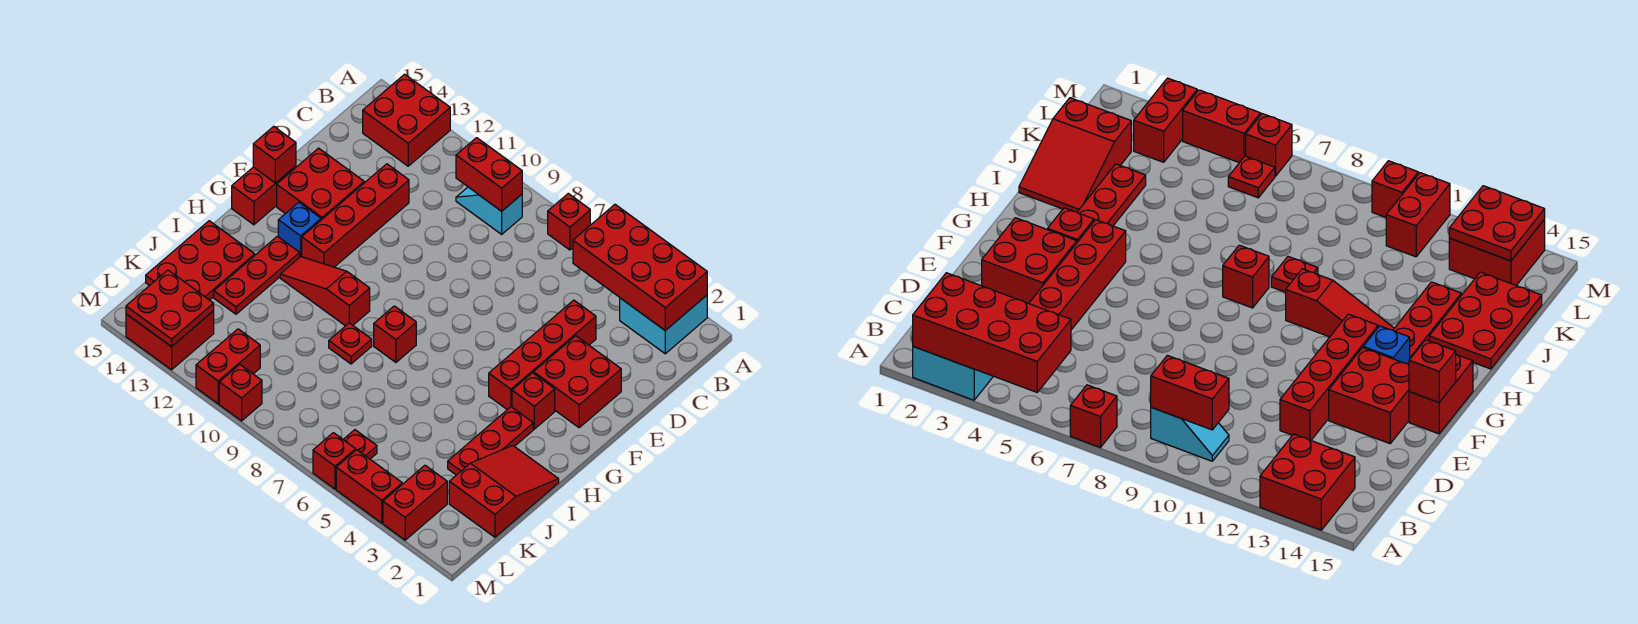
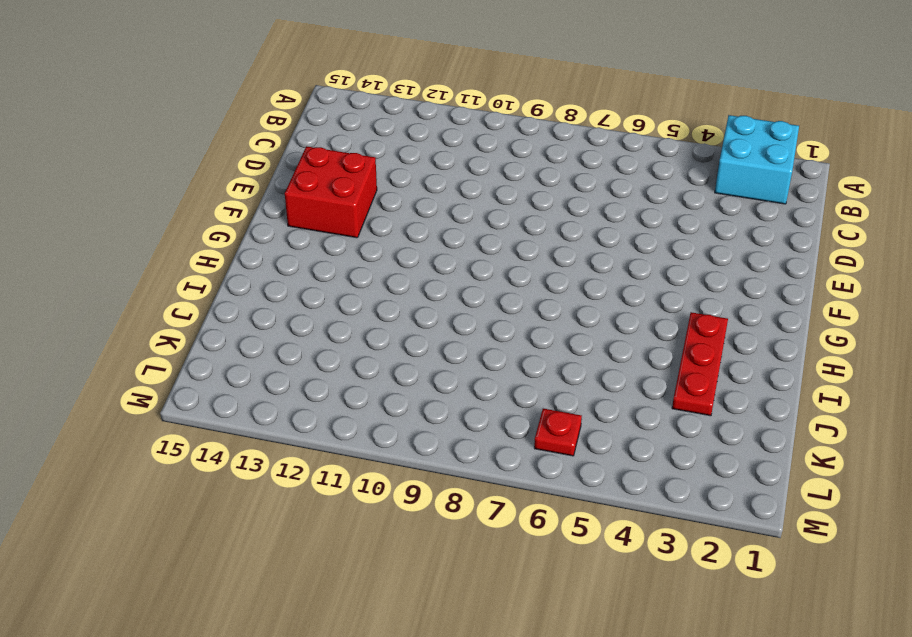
none -> red brick A7 level 1
none -> red brick A13:B14 level 1
none -> cyan slope B9:B10 level 1 top 9

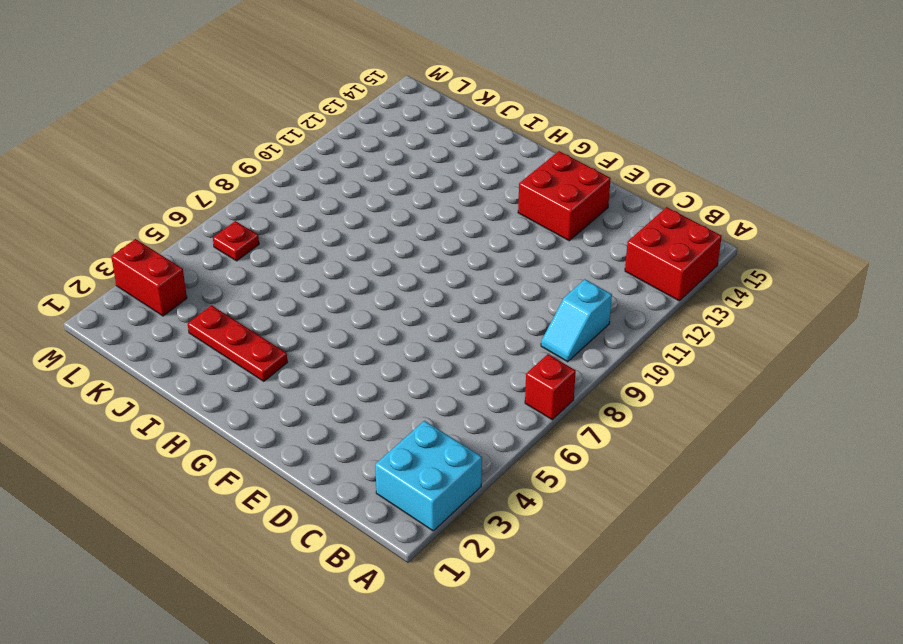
cyan slope B9:B10 level 1 top 10 -> cyan slope B9:B10 level 1 top 9
none -> red brick D4:G4 level 1
none -> red brick D12:G12 level 1
none -> red brick E2:F3 level 1

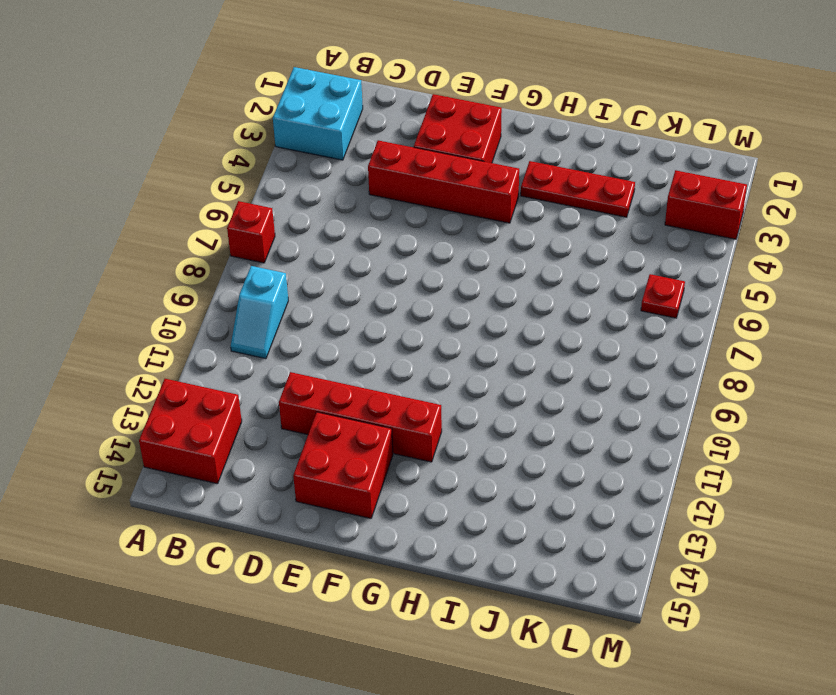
none -> red brick F15:G15 level 1
none -> red brick G3 level 1
none -> blue brick G13 level 1

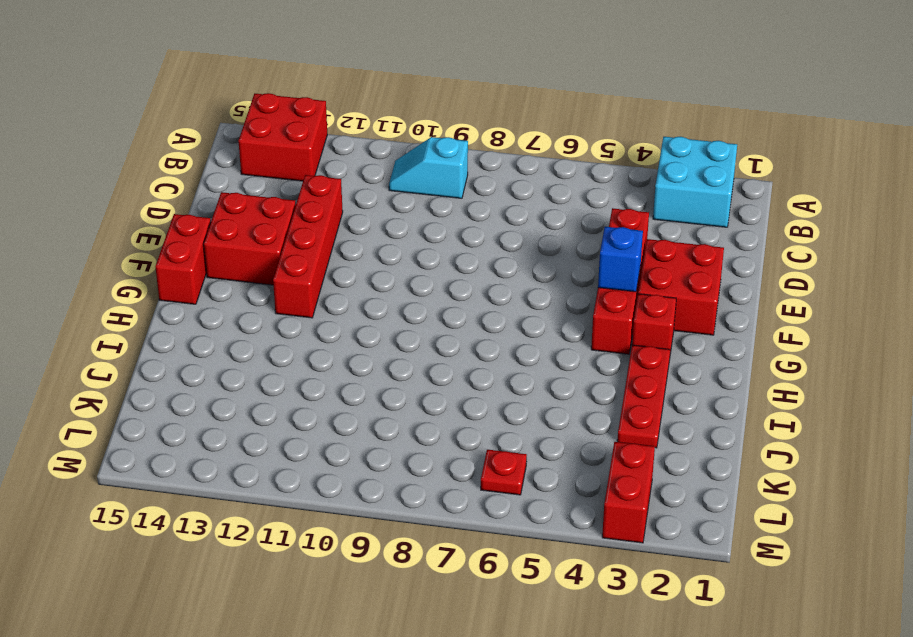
blue brick F4 level 2 -> blue brick G13 level 1
none -> red brick A7 level 1
none -> red brick H8 level 1
none -> red slope H10:H12 level 1 top 10

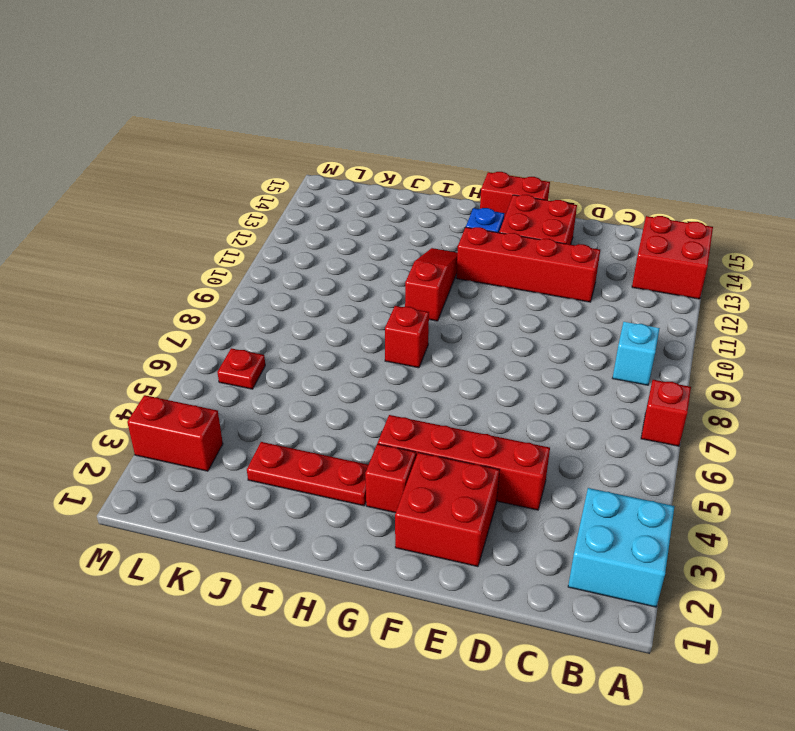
none -> red plate H13:J13 level 1
none -> red slope I1:K2 level 1 top K
none -> red plate I9 level 1

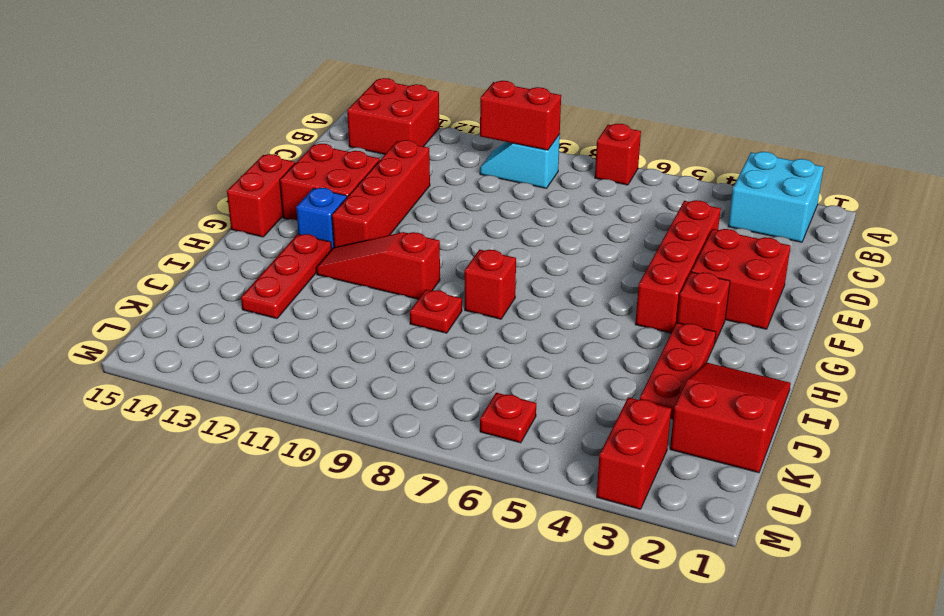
none -> red plate I14:K15 level 1
none -> red brick L11:M11 level 1
none -> red brick L13:M14 level 1

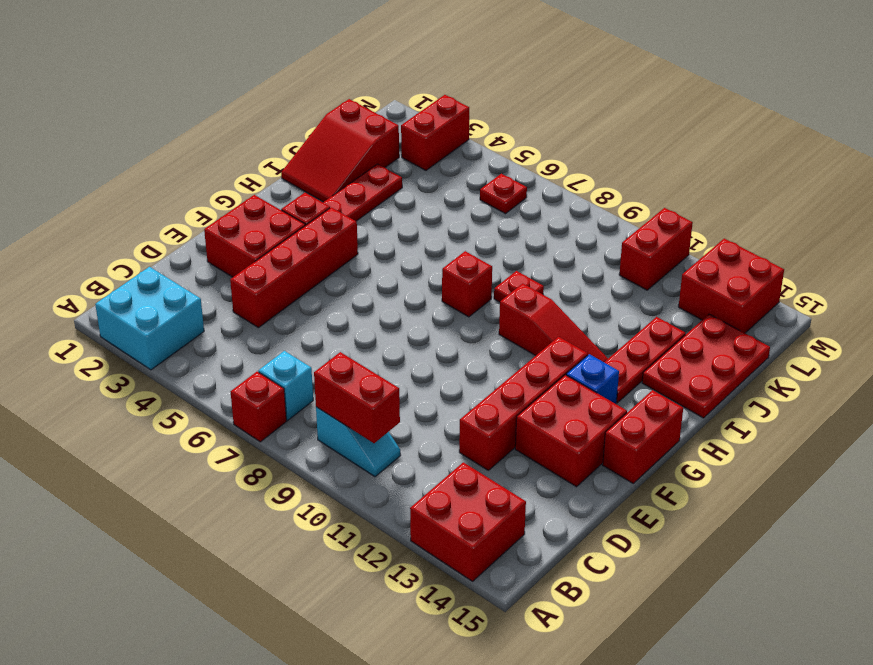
cyan brick B7 level 1 -> none
none -> red brick M4:M5 level 1
none -> red brick M6 level 1
none -> red brick M10 level 1

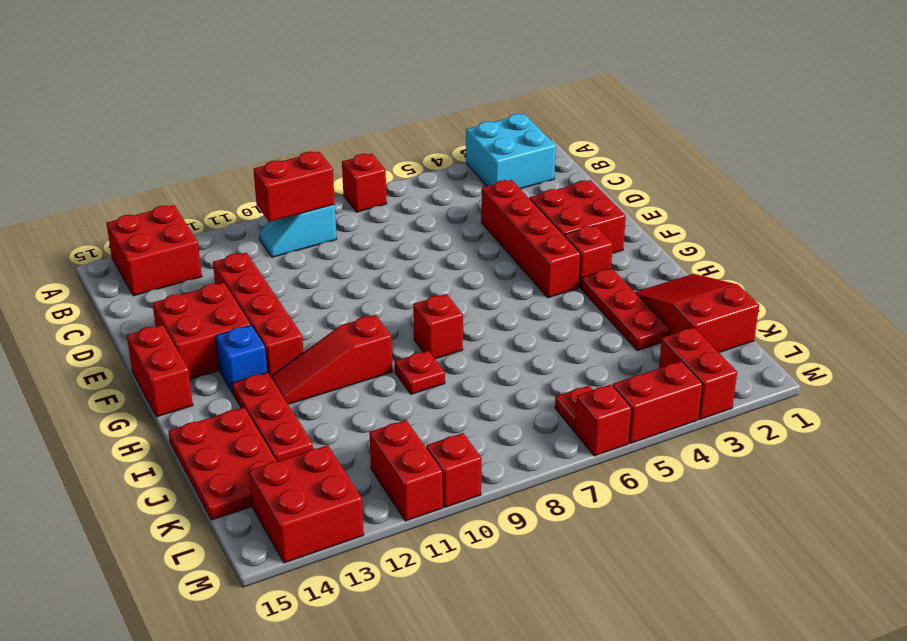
none -> red brick A2:B5 level 2
none -> red brick F15 level 2
none -> red plate L13:M14 level 2

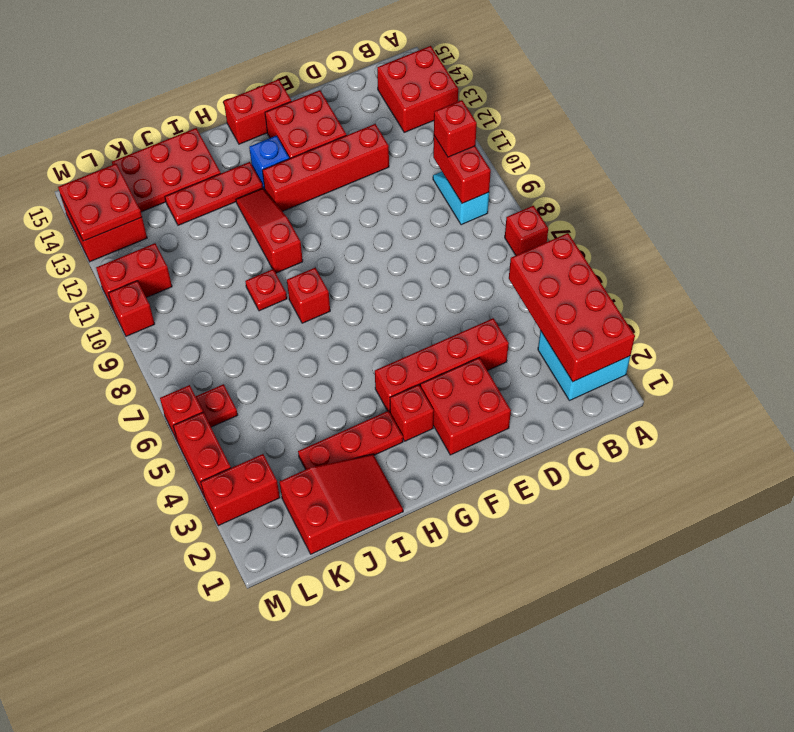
red brick B10 level 3 -> red brick F15 level 2

